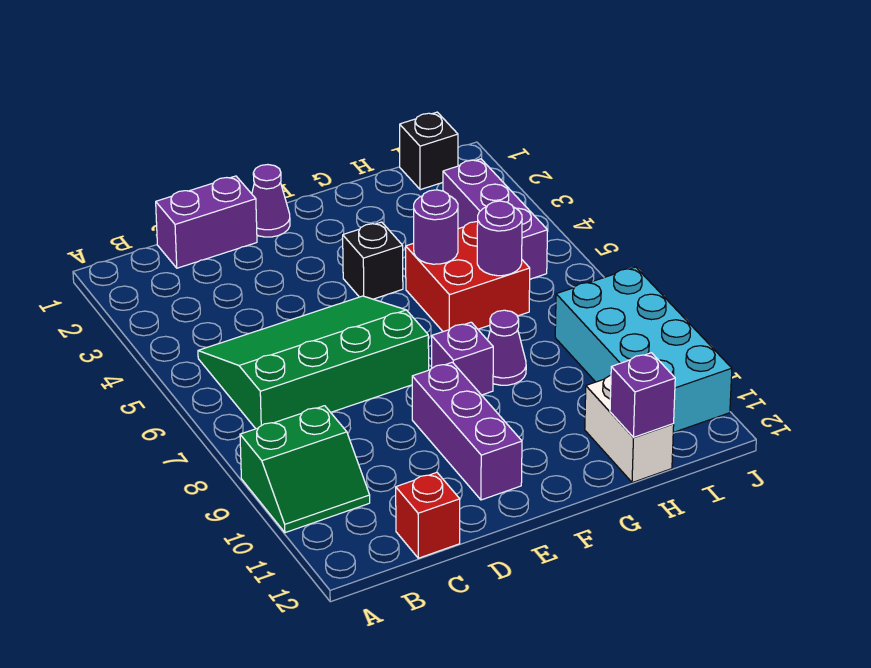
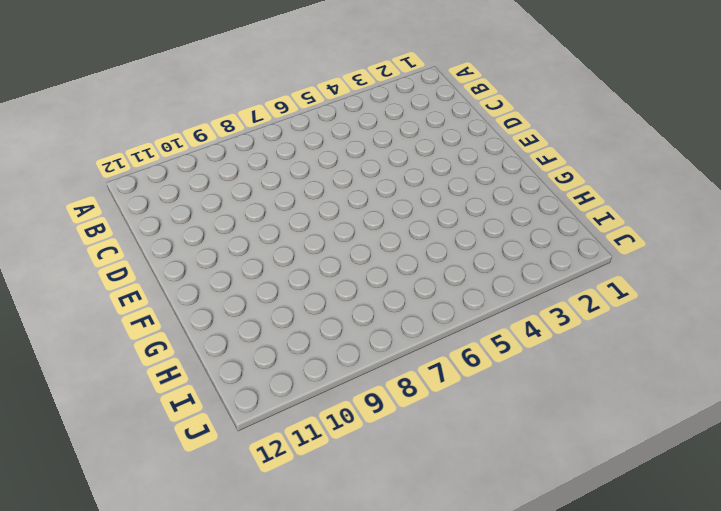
none -> green slope A9:B10 level 1 top 9
none -> green slope B5:E7 level 1 top 7
none -> purple brick C1:D1 level 1

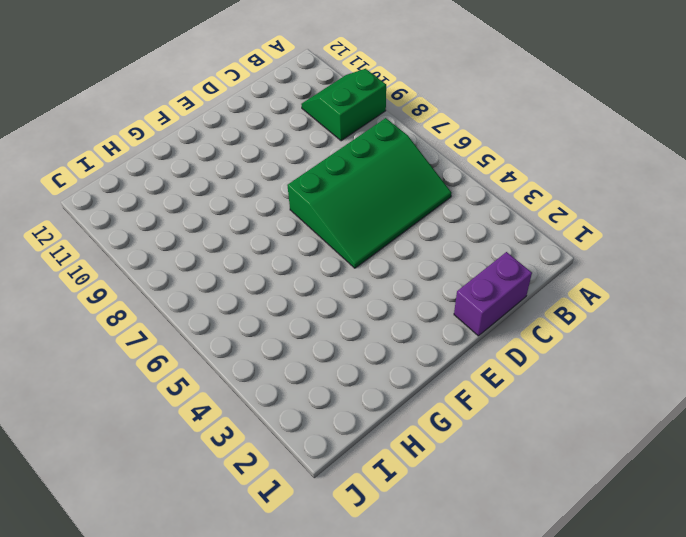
none -> red brick C12 level 1
none -> purple cone E1 level 1
none -> purple brick E9:E11 level 1

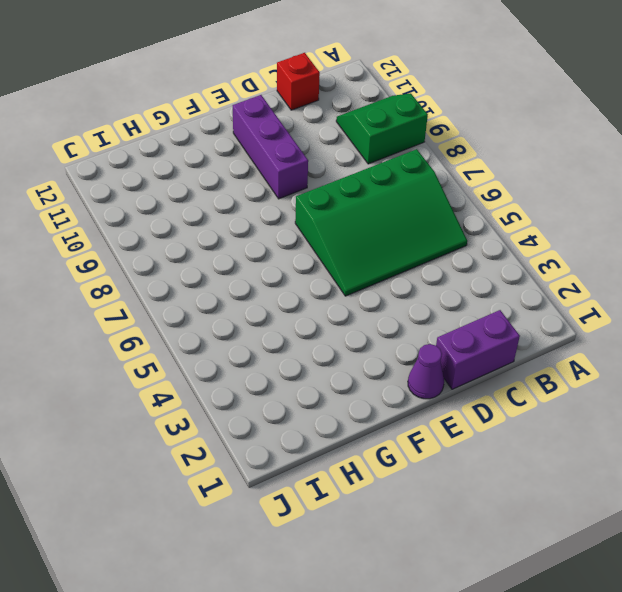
none -> black brick F4 level 1
none -> purple brick F8 level 1
none -> red brick G5:H6 level 1

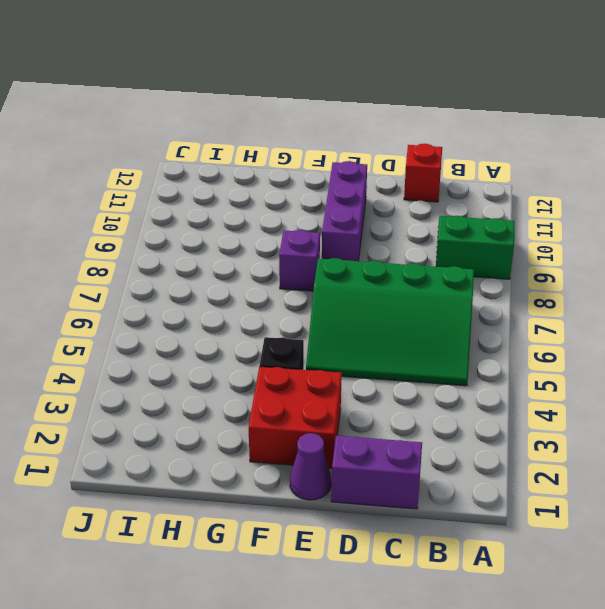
red brick E2:F3 level 1 -> red brick G5:H6 level 1
none -> purple cone G8 level 1
none -> white brick H11:H12 level 1
none -> black brick I1 level 1

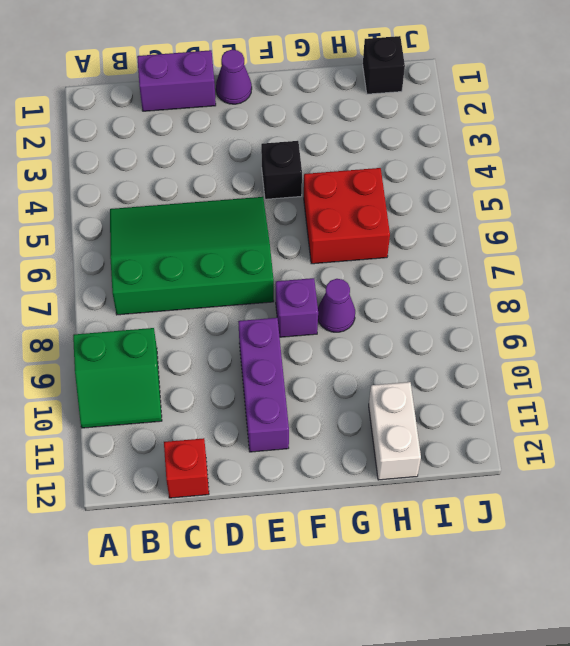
none -> purple brick I3:I5 level 1
none -> cyan brick I8:J11 level 1
none -> purple round brick G5 level 2

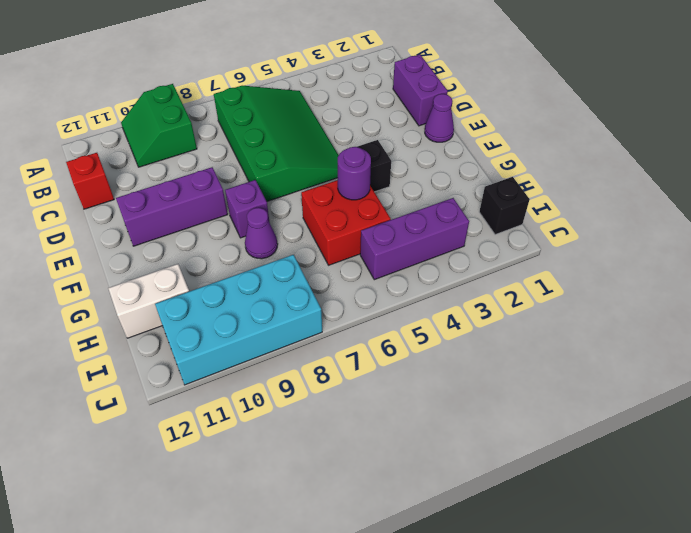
none -> purple round brick H6 level 2
none -> purple brick H12 level 2

